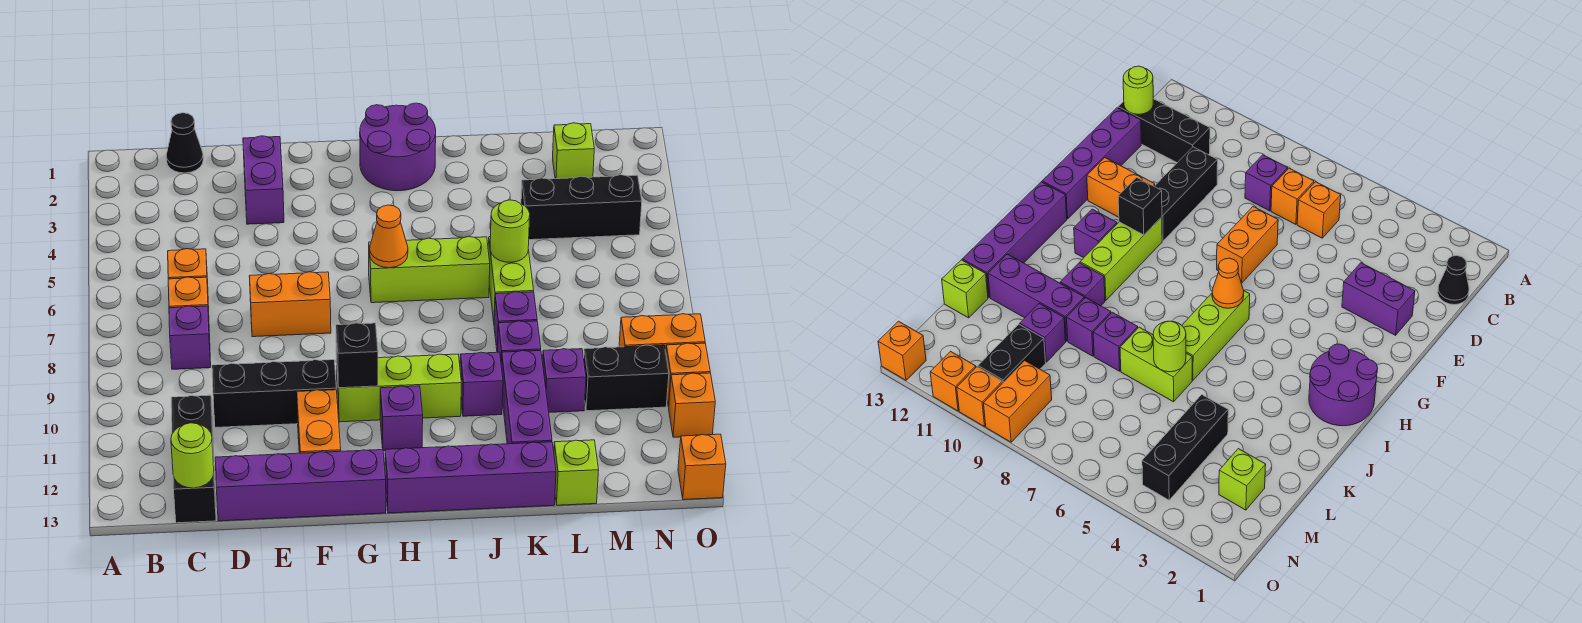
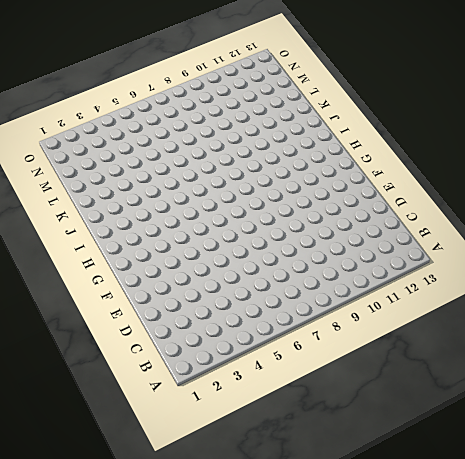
none -> black cone C1 level 1
none -> orange brick C6 level 1
none -> orange brick C7 level 1
none -> purple brick C8 level 1

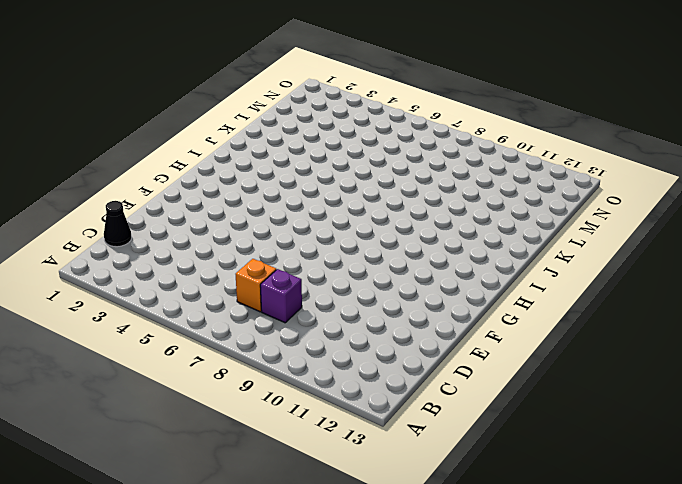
none -> orange brick C6 level 1
none -> black brick C11:C13 level 1
none -> black brick D10:F10 level 1
none -> purple brick D13:G13 level 1

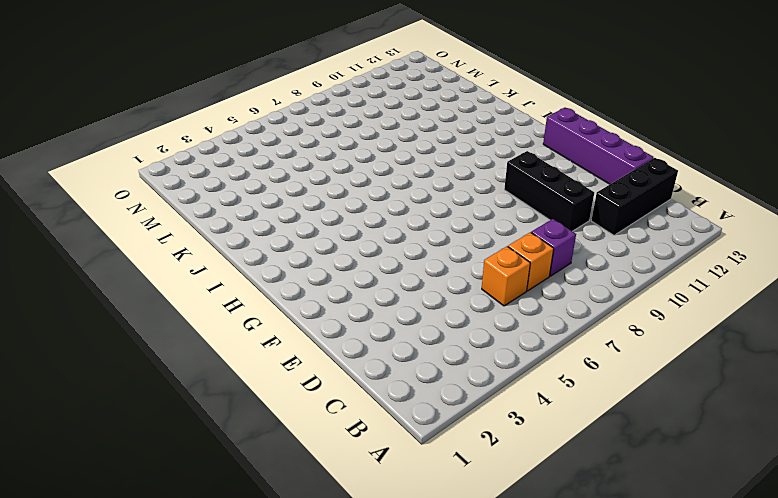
none -> black cone C1 level 1
none -> purple brick E2:E3 level 1
none -> orange brick E7:F7 level 1
none -> orange brick F11:F12 level 1

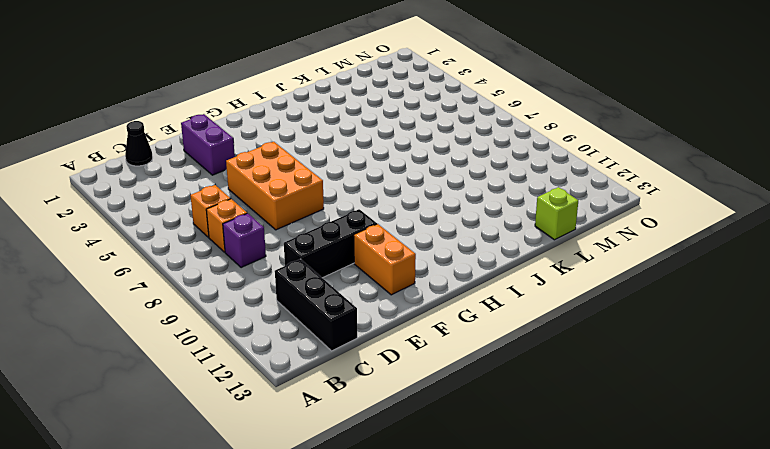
orange brick E5:F7 level 1 -> orange brick E7:F7 level 1
none -> purple brick D13:G13 level 1
none -> lime brick G10:I10 level 1
none -> purple round brick H1:I2 level 1
none -> lime brick H6:J6 level 1

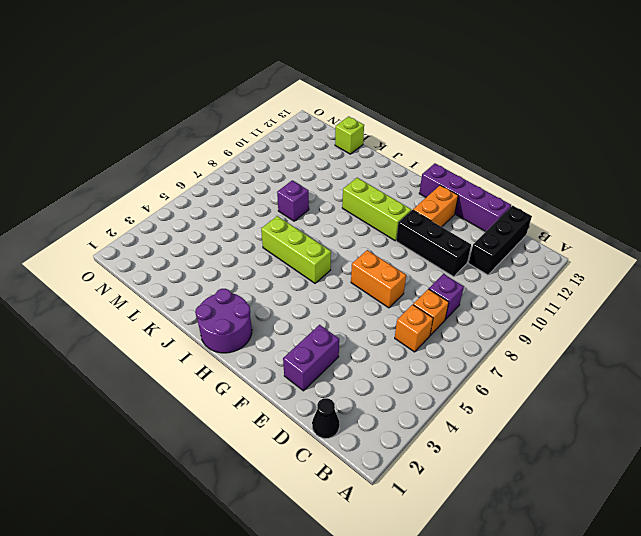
none -> purple brick H11 level 1
none -> purple brick H13:K13 level 1
none -> purple brick J10 level 1
none -> lime brick K6:K7 level 1

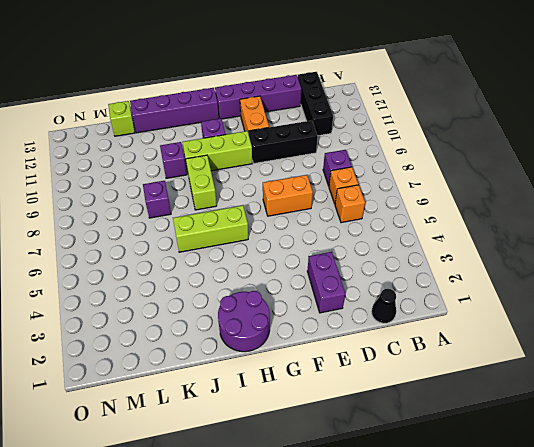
lime brick I8:I9 level 1 -> lime brick K6:K7 level 1
none -> purple brick K9 level 1
none -> purple brick K10:K12 level 1
none -> black brick L4:N4 level 1
none -> purple brick L10 level 1

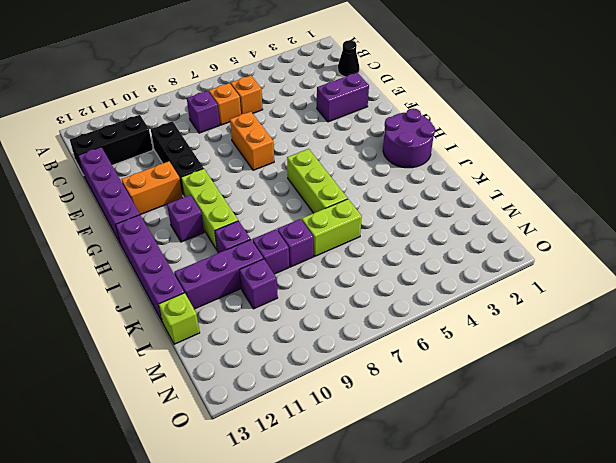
none -> black brick L4:N4 level 1
none -> lime brick M2 level 1
none -> black brick M10:N10 level 1
none -> orange brick N9:O9 level 1

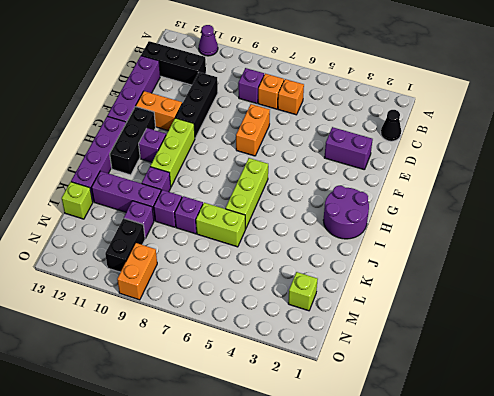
purple cone A11 level 1 -> none
black brick G12:I12 level 1 -> black brick L4:N4 level 1
none -> orange brick O10 level 1
none -> orange brick O11 level 1
none -> orange brick O13 level 1
none -> lime round brick C13 level 2

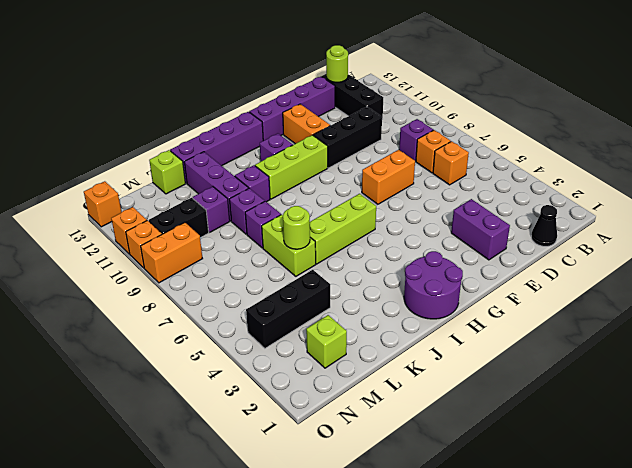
none -> black brick G10 level 2
none -> orange cone H6 level 2

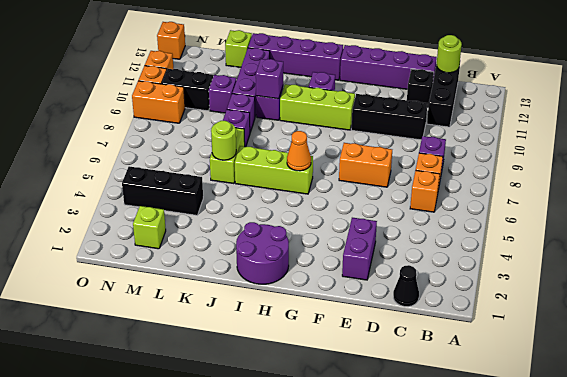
black brick D12 level 1 -> black brick G10 level 2
purple brick J10 level 2 -> none
none -> orange brick F11:F12 level 1

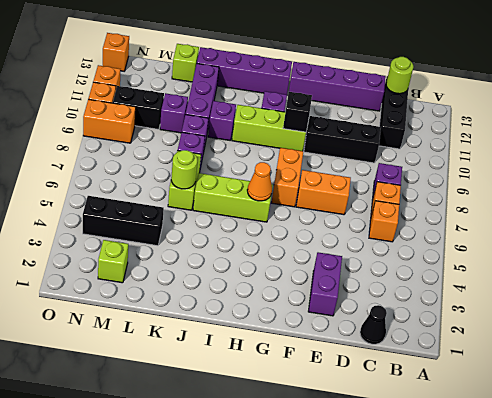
orange brick G7:G8 level 1 -> orange brick F11:F12 level 1
none -> purple round brick H1:I2 level 1

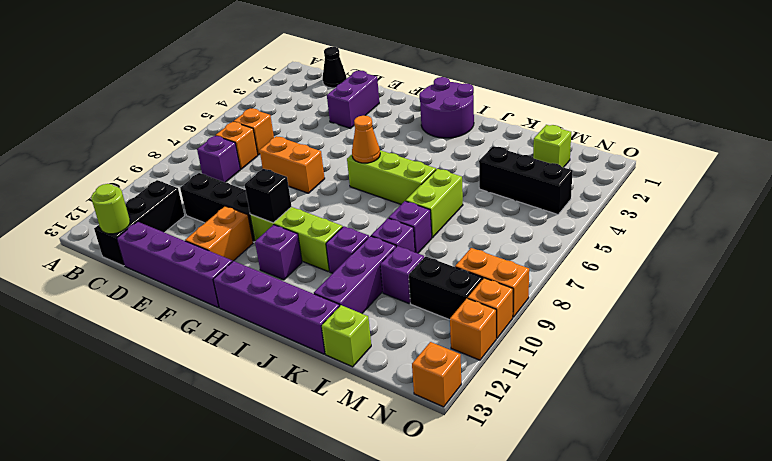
none -> lime round brick K6 level 2

